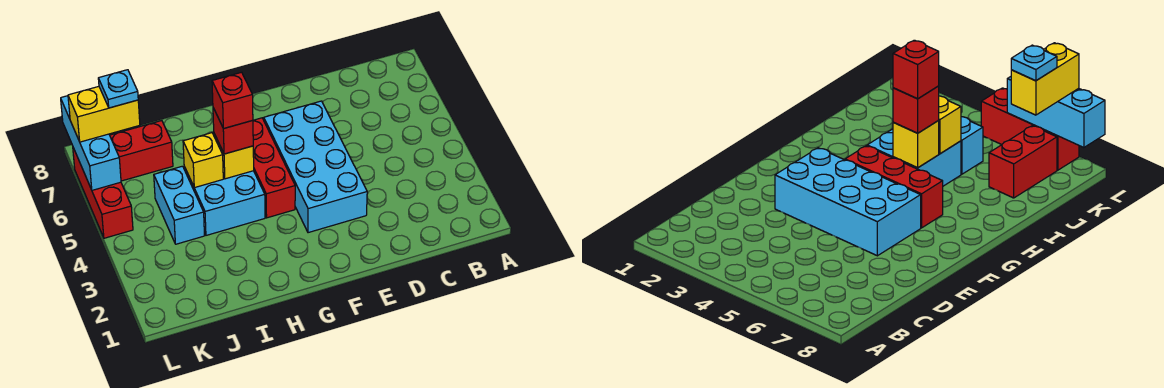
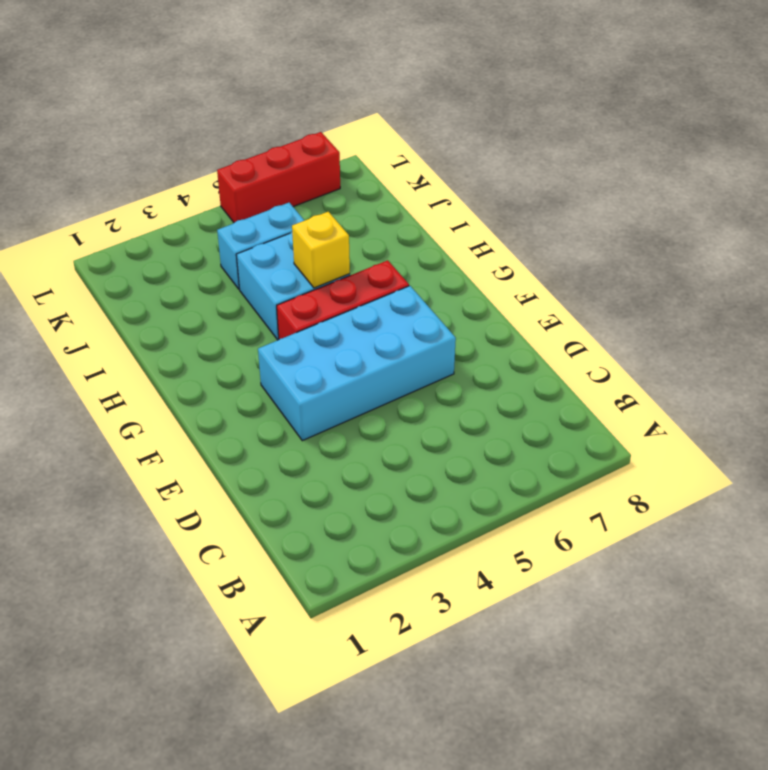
none -> red brick J7:K7 level 1
none -> yellow brick I5 level 2
none -> cyan brick L6:L8 level 2

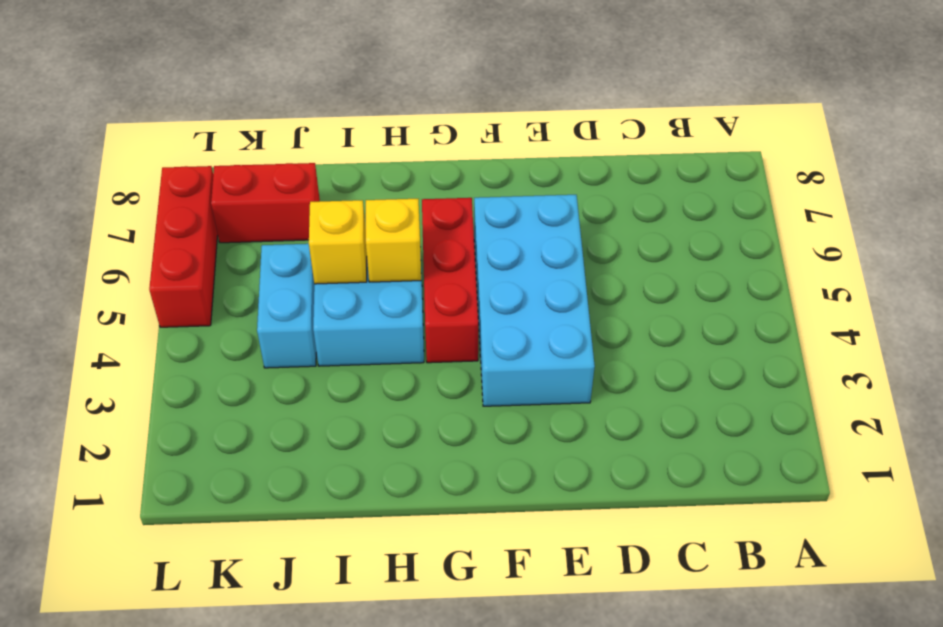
none -> cyan brick L6:L8 level 2
none -> red brick H5 level 3
none -> yellow brick K7:L7 level 3

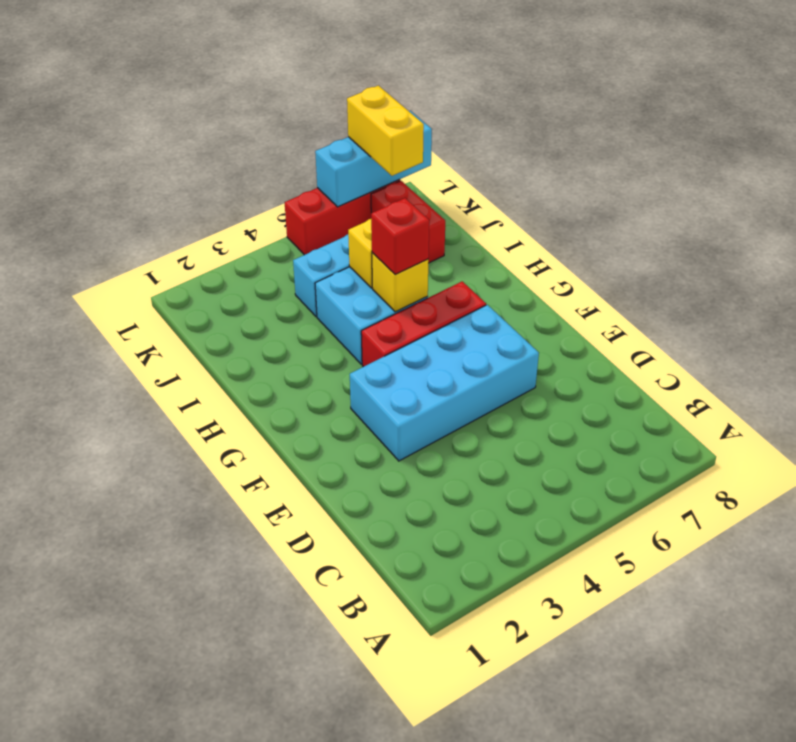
none -> red brick H5 level 4
none -> cyan plate K7 level 4

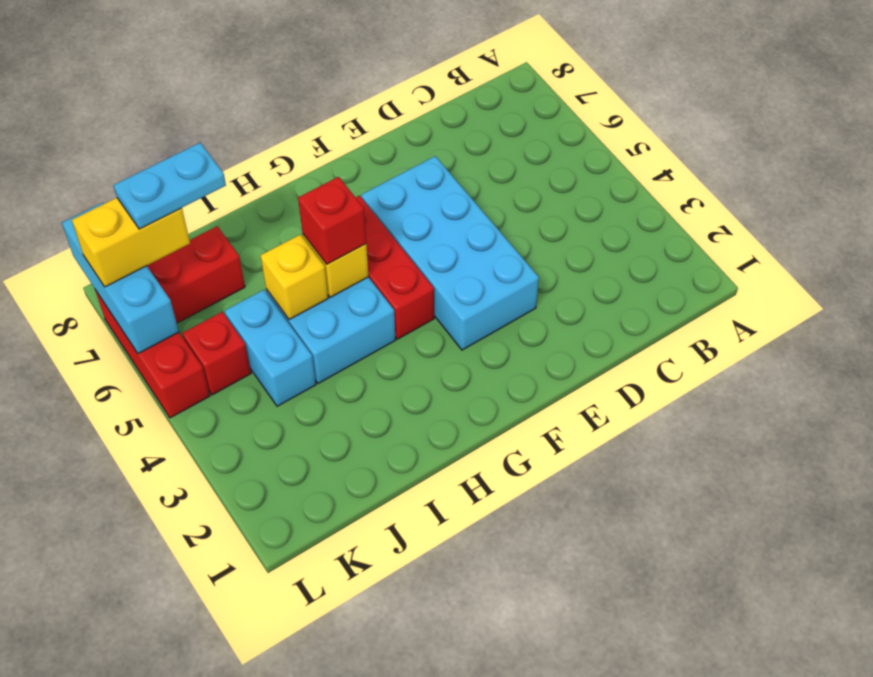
cyan plate J7:K7 level 4 -> cyan plate K7 level 4
red brick K5 level 1 -> red brick H5 level 4

